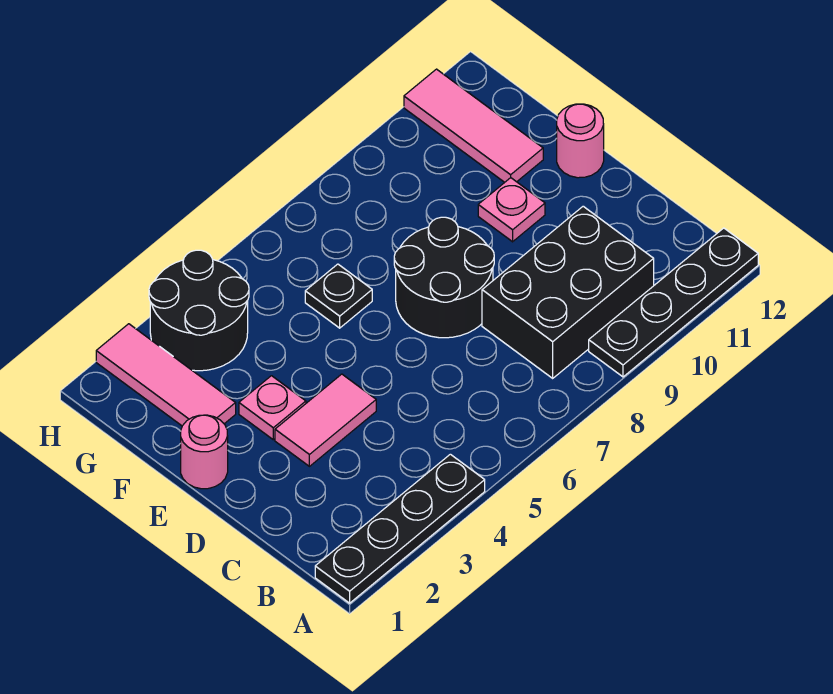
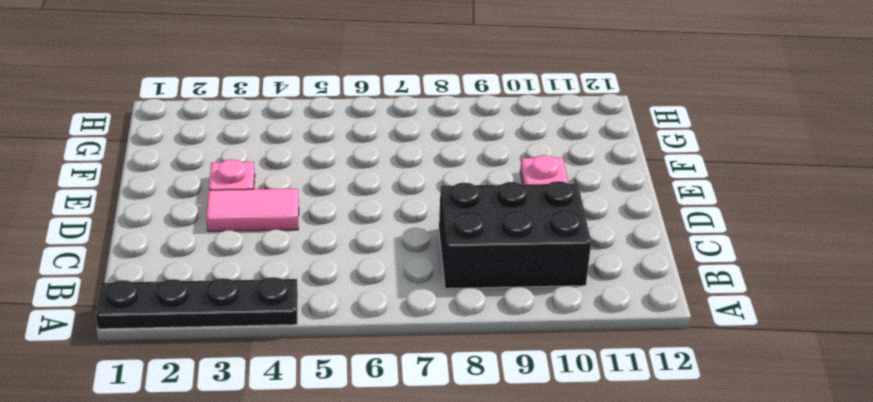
none -> black plate A9:A12 level 1
none -> black round brick D7:E8 level 1
none -> pink round brick E1 level 1

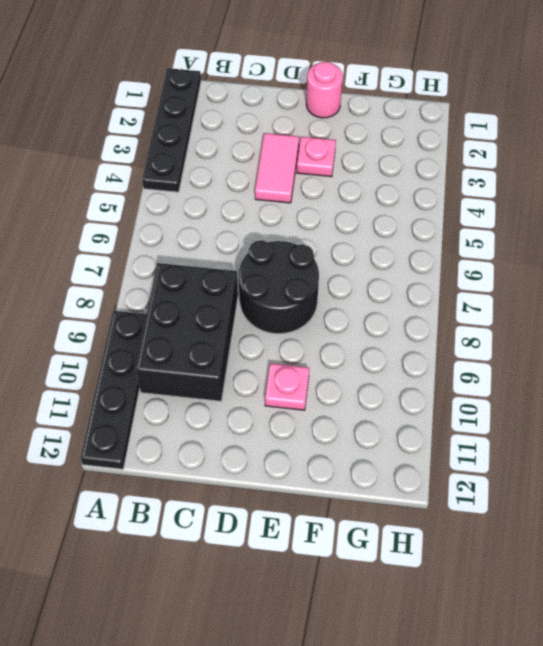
none -> pink round brick E12 level 1
none -> pink tile F2:H2 level 1
none -> black plate F6 level 1

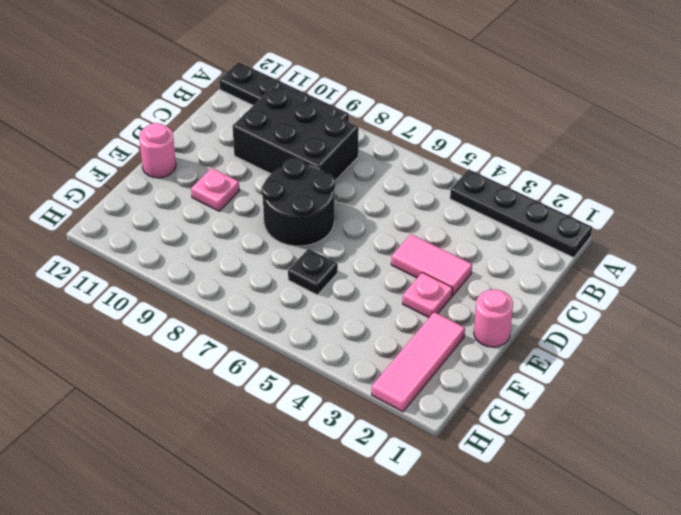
none -> pink tile F11:H11 level 1
none -> black round brick G3:H4 level 1

